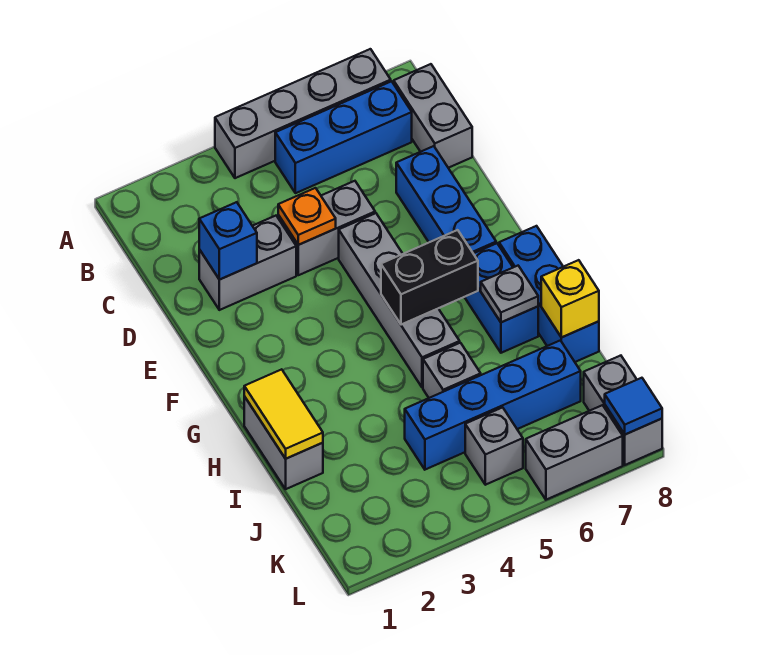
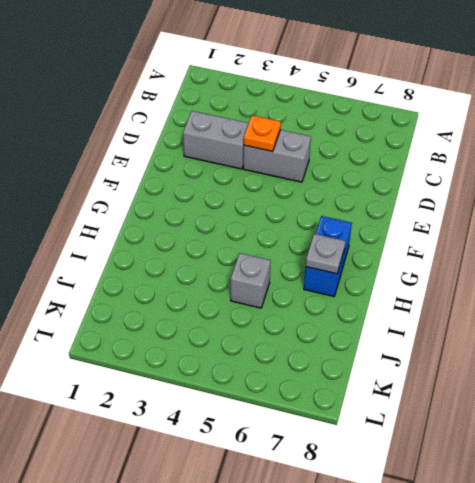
none -> grey brick A4:A7 level 1
none -> blue brick B5:B7 level 1
none -> grey brick B8:C8 level 1

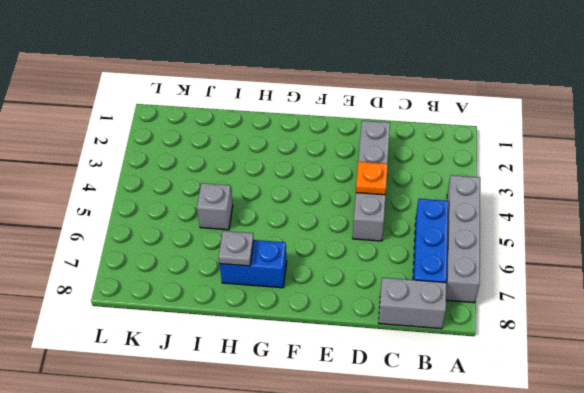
none -> blue brick D7:F7 level 1
none -> grey brick E5:H5 level 1
none -> blue brick G8:I8 level 1

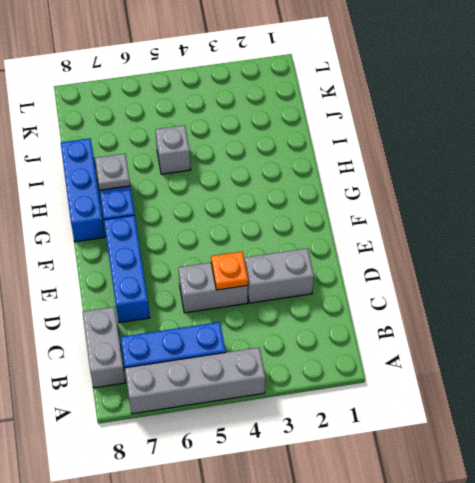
none -> grey brick E5:H5 level 1
none -> grey brick H1:I1 level 1
none -> blue brick J4:J7 level 1

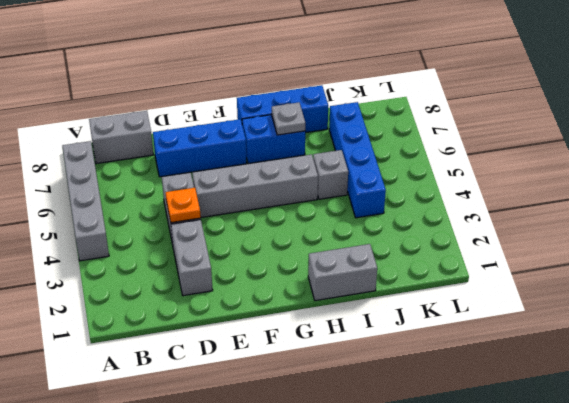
none -> blue brick B5:B7 level 1
none -> grey brick K5 level 1
none -> grey brick K8:L8 level 1

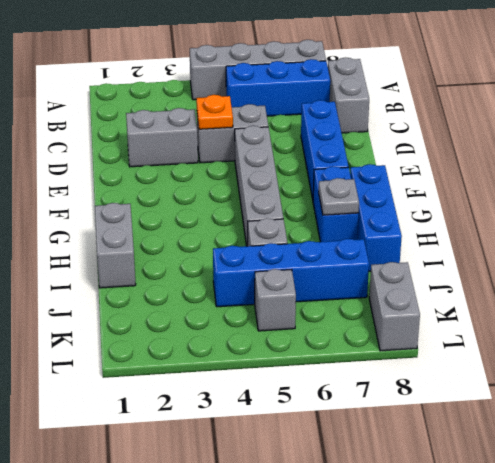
none -> grey brick L6:L7 level 1
none -> blue brick D2 level 2
none -> black brick G5:G6 level 2

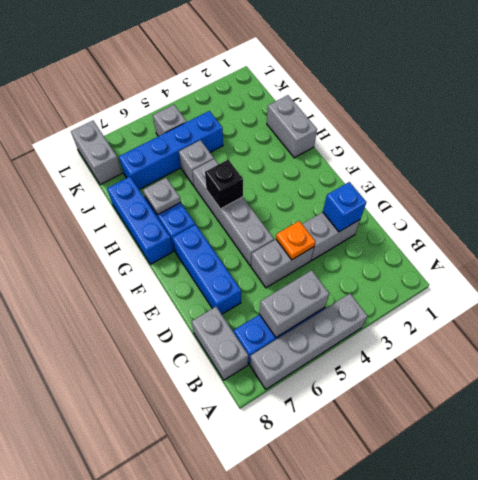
grey brick B5:B6 level 2 -> grey brick L6:L7 level 1
black brick G5 level 2 -> black brick G5:G6 level 2
none -> yellow tile H1:I1 level 2
none -> yellow brick I8 level 2
none -> blue tile L8 level 2

